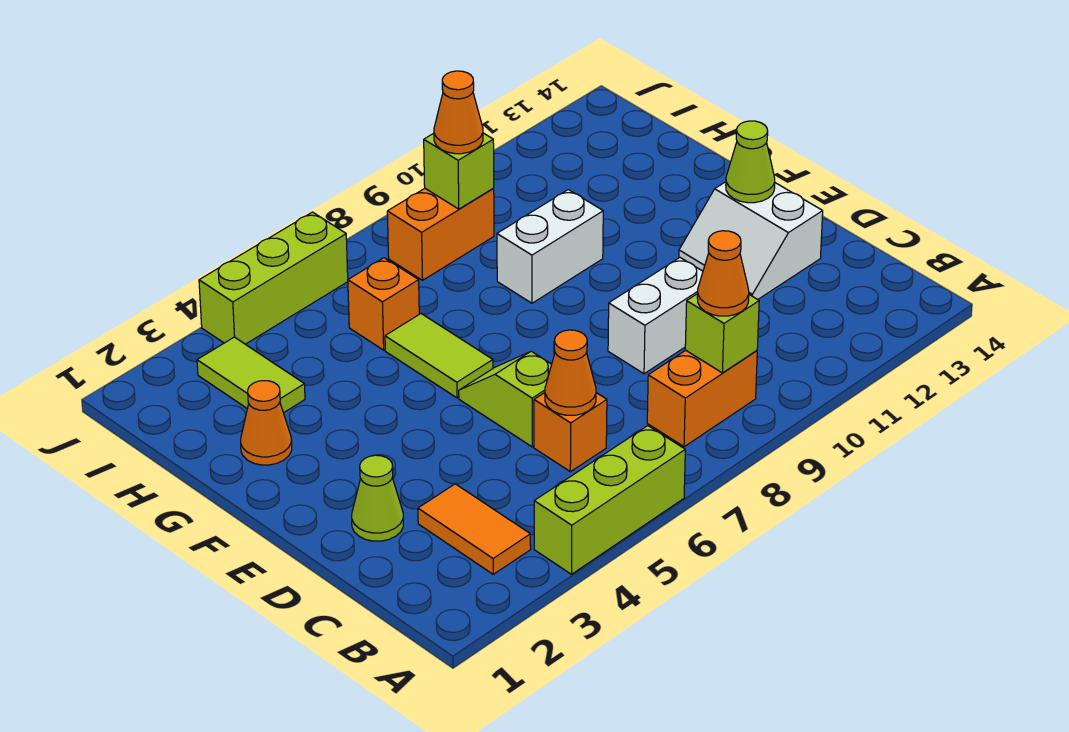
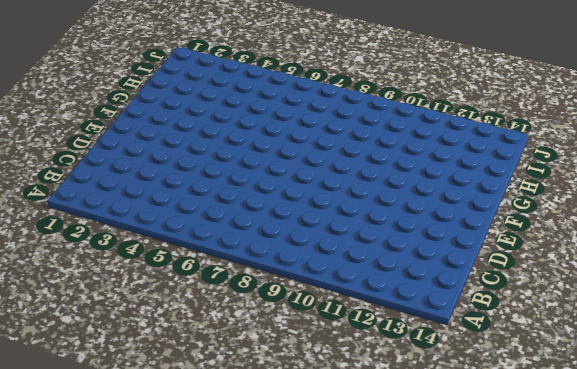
none -> lime brick A4:A6 level 1
none -> orange tile B3:C3 level 1
none -> orange brick B8:B9 level 1

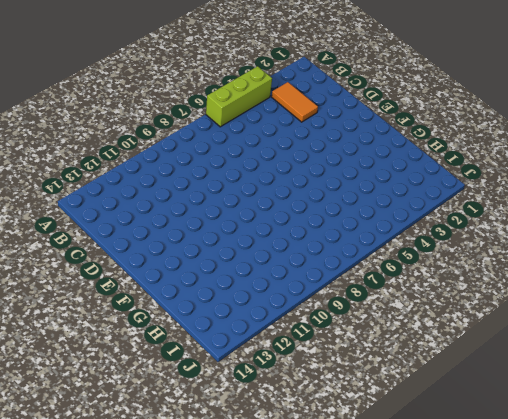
none -> orange brick B8:B9 level 1
none -> orange brick C6 level 1
none -> lime cone D2 level 1

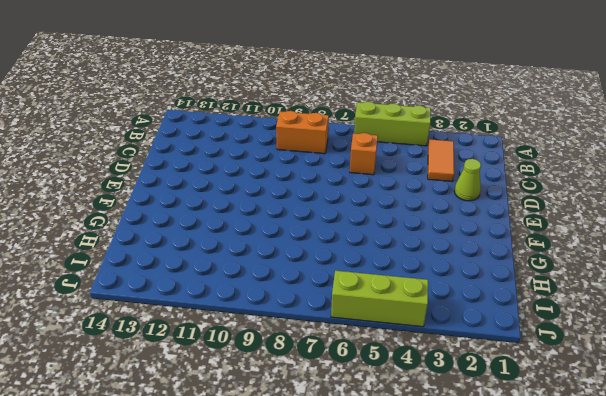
none -> lime slope D6:E6 level 1 top D
none -> white brick D9:D10 level 1
none -> white slope D12:E13 level 1 top 13

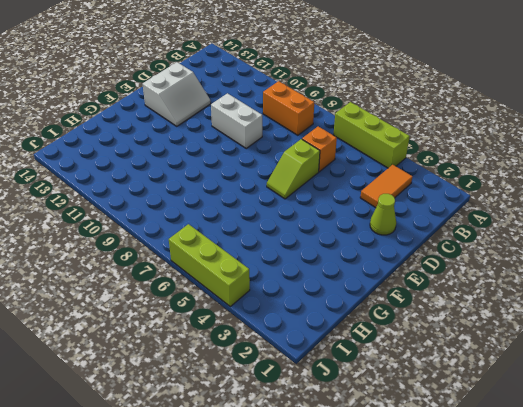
none -> lime tile F6:G6 level 1
none -> orange cone G2 level 1
none -> white brick G9:G10 level 1

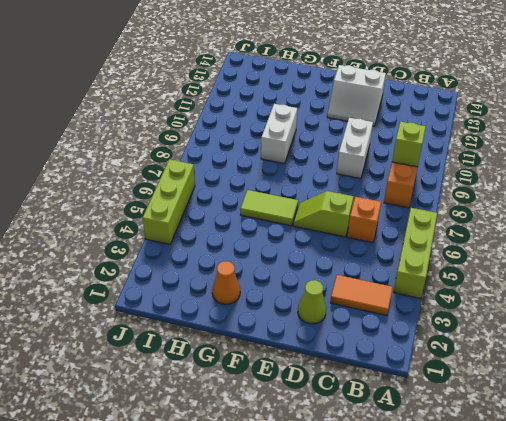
none -> lime tile H3:I3 level 1
none -> orange brick H6 level 1
none -> orange brick I8:I9 level 1

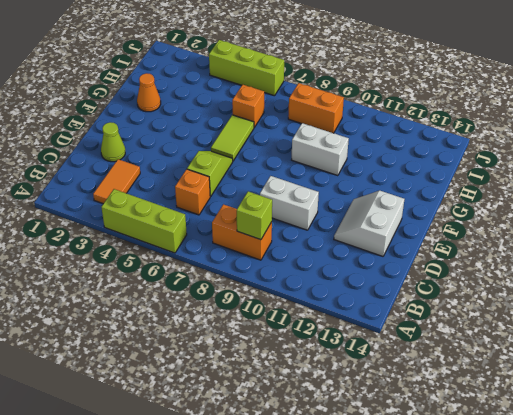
none -> lime tile H3:I3 level 1
none -> orange cone C6 level 2
none -> lime cone E13 level 2

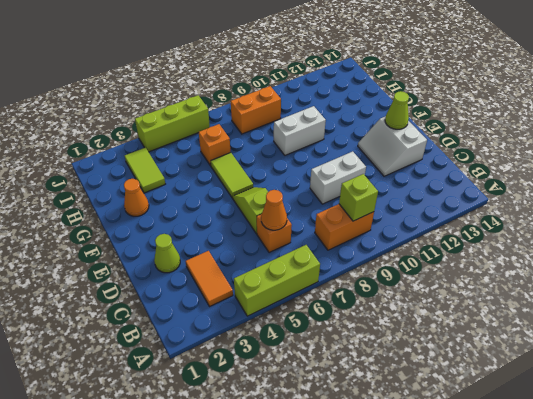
none -> lime brick I9 level 2
none -> orange cone B9 level 3
none -> orange cone I9 level 3

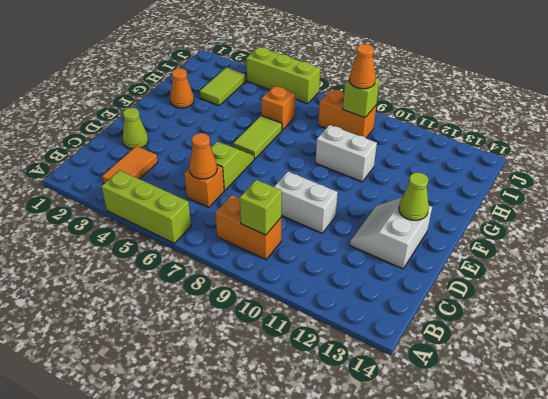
none -> orange cone B9 level 3

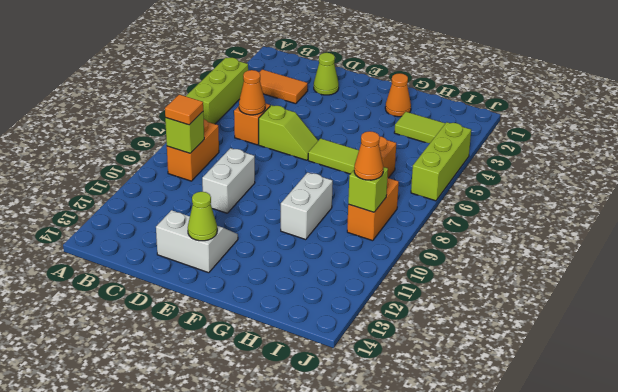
orange tile B9 level 3 -> orange cone B9 level 3

